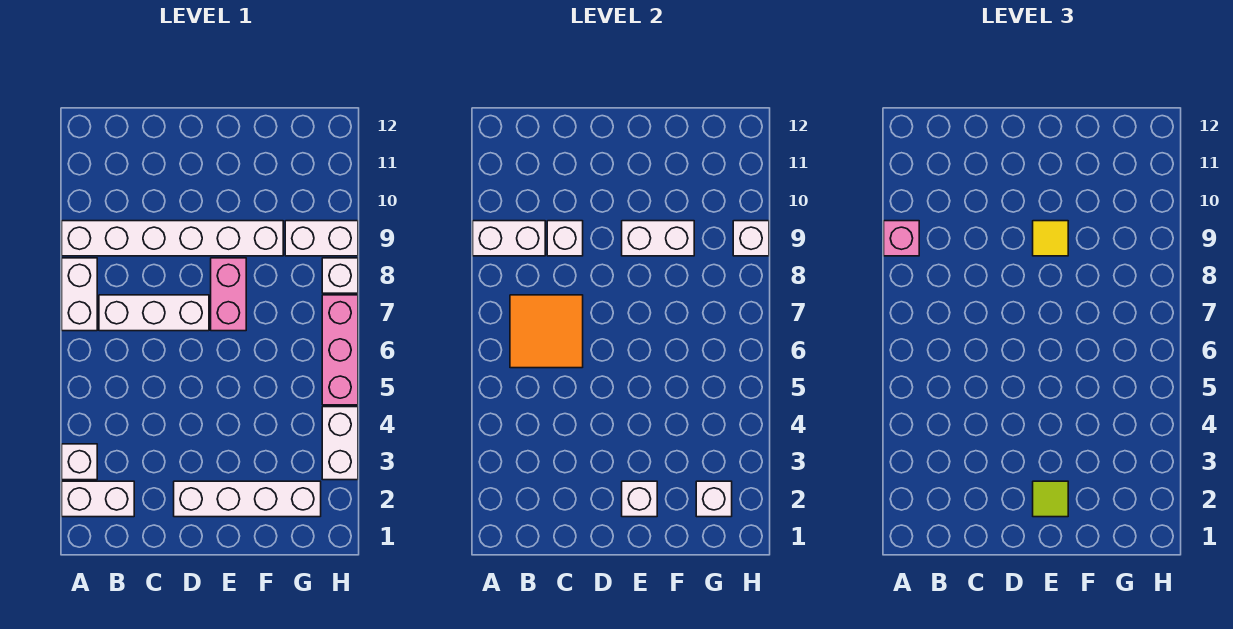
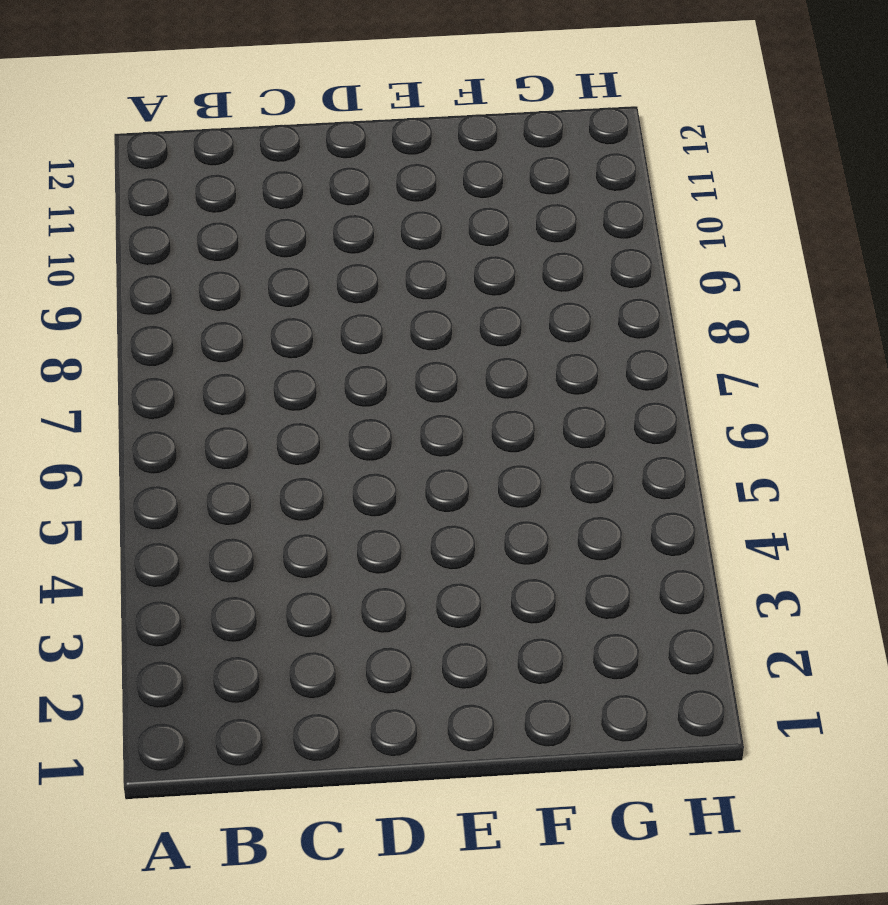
none -> white brick A2:B2 level 1
none -> white brick A3 level 1
none -> white brick A7:A8 level 1

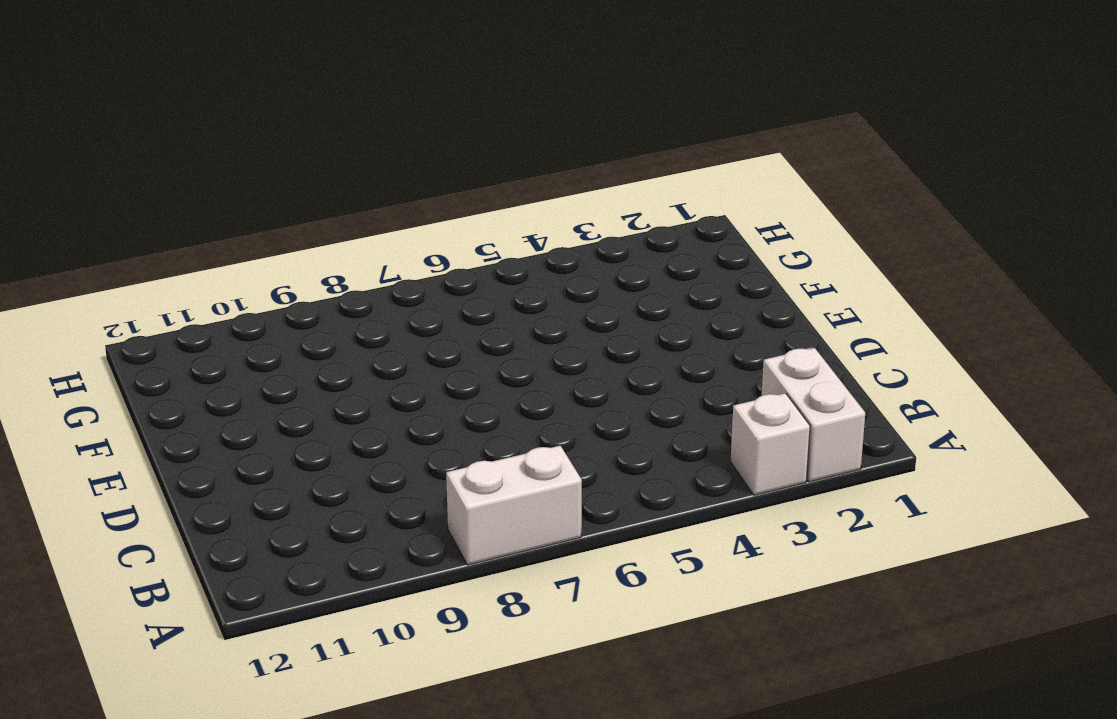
none -> white brick A9:F9 level 1
none -> white brick B7:D7 level 1
none -> white brick D2:G2 level 1

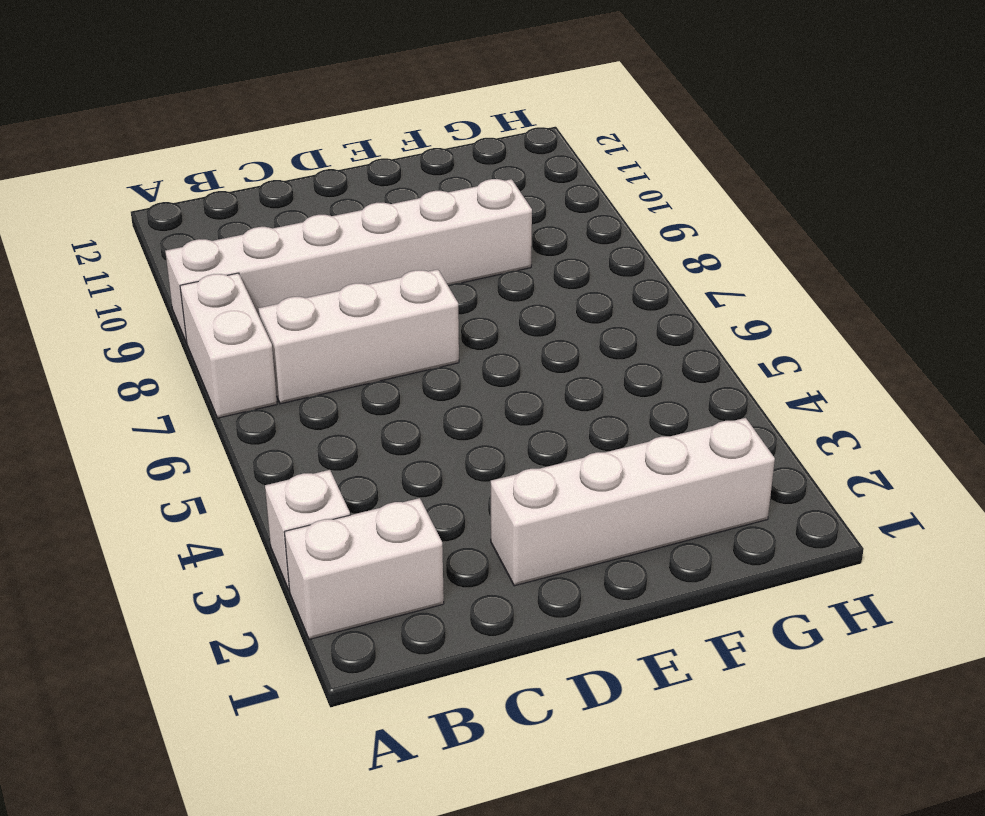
none -> pink brick E7:E8 level 1
none -> white brick G9:H9 level 1
none -> white brick H3:H4 level 1

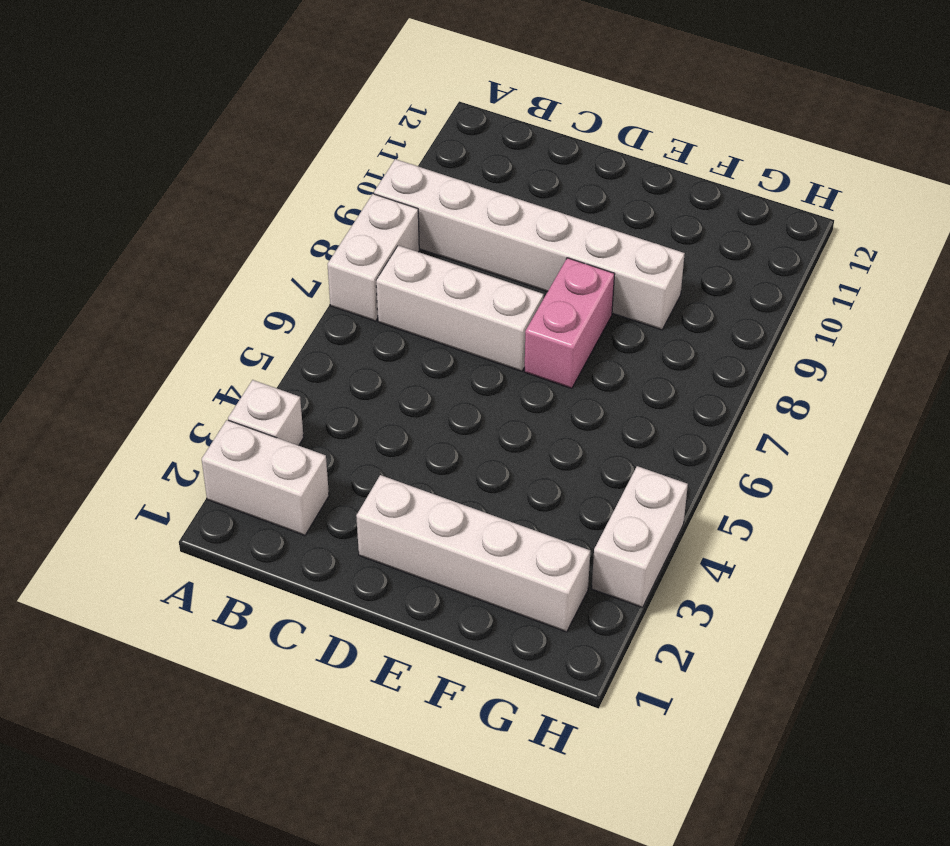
none -> white brick G9:H9 level 1
none -> pink brick H5:H7 level 1
none -> white brick H8 level 1

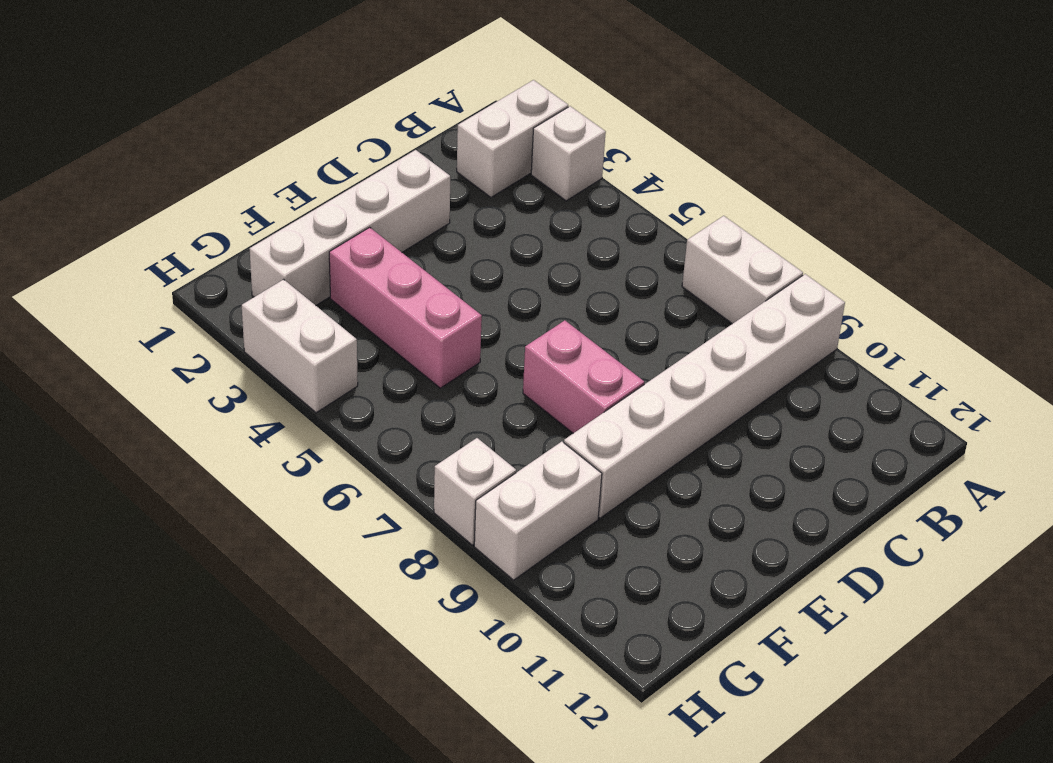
pink brick F3:F5 level 1 -> pink brick H5:H7 level 1
none -> white brick B7:D7 level 1
none -> white brick A9:B9 level 2
none -> orange tile B6:C7 level 2

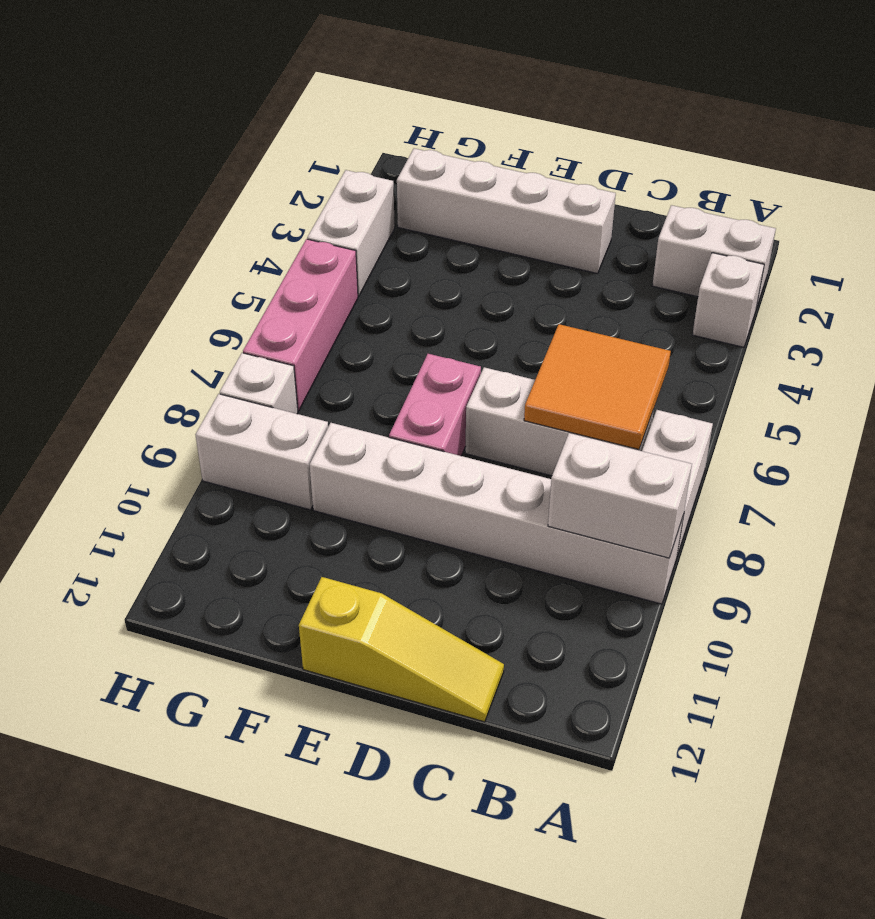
yellow slope C12:E12 level 1 top E -> none
none -> white brick C9 level 2
none -> white brick E2 level 2
none -> white brick E9:F9 level 2

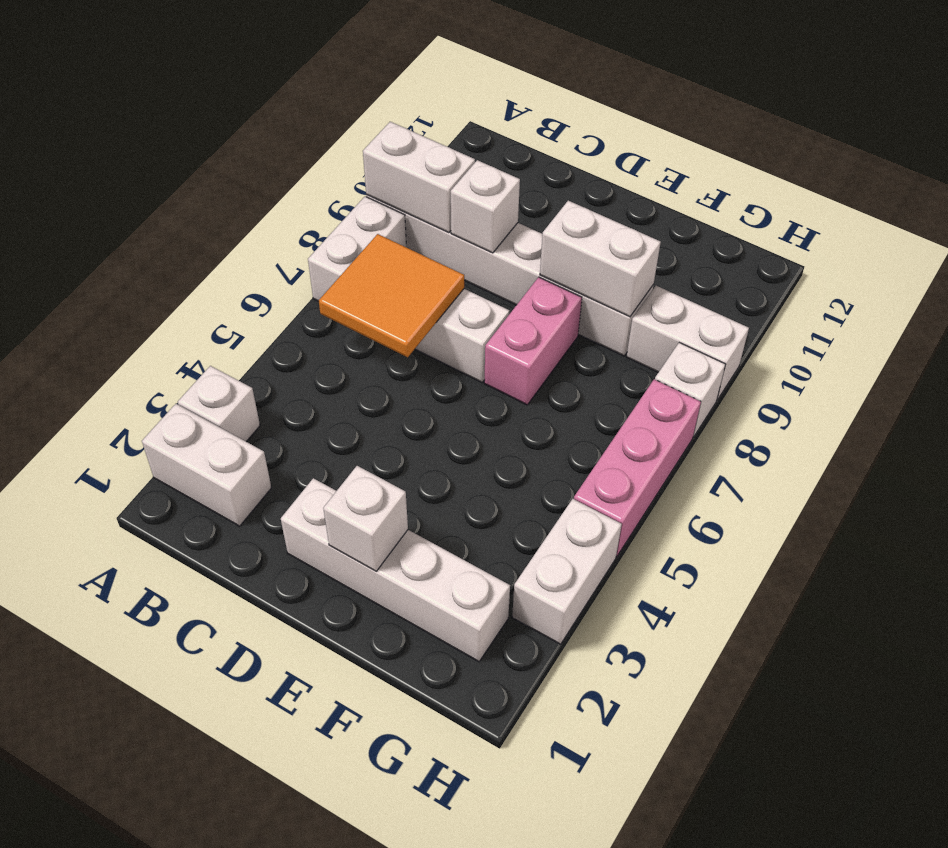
none -> white brick G2 level 2
none -> white brick H9 level 2
none -> pink brick A9 level 3

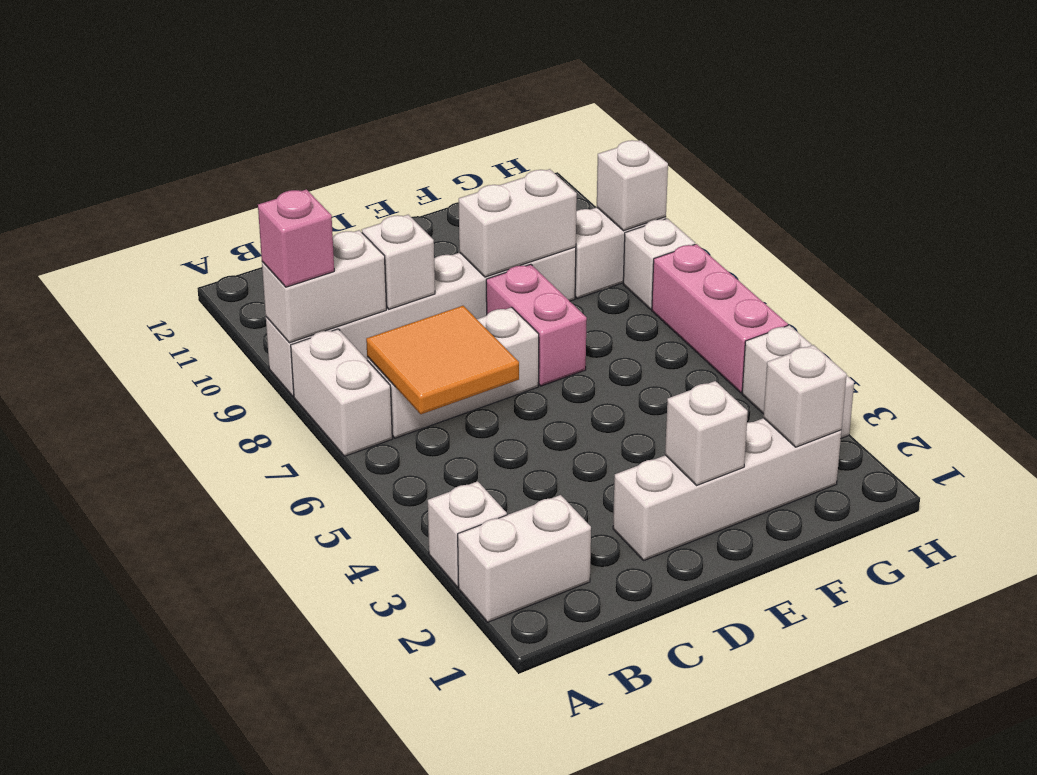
none -> lime tile E2 level 3
none -> yellow tile E9 level 3

